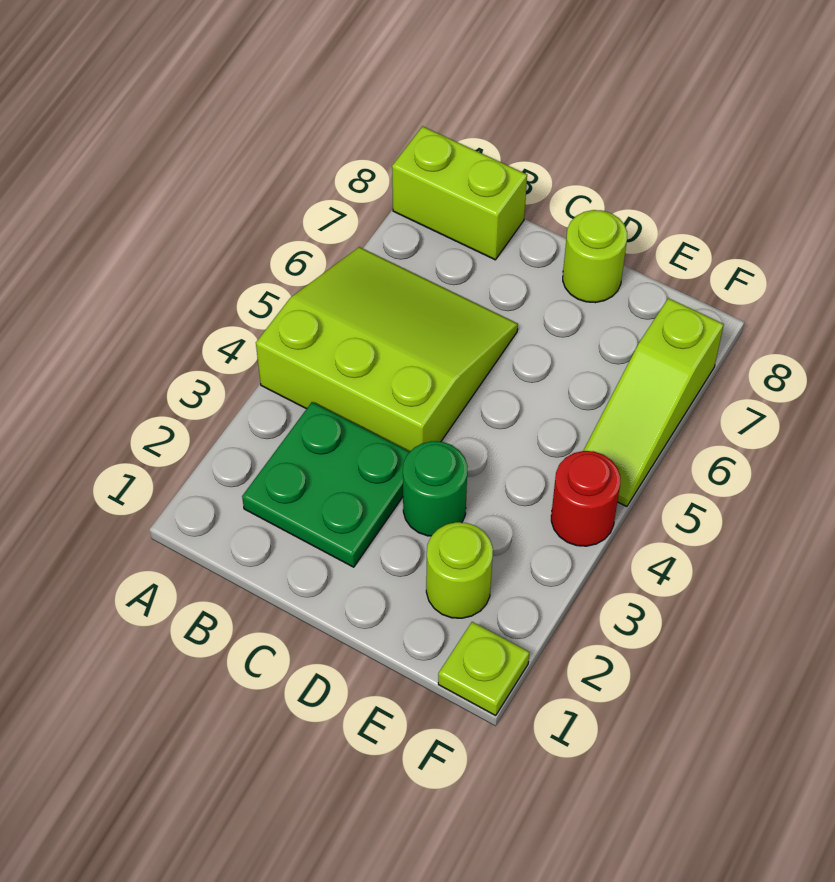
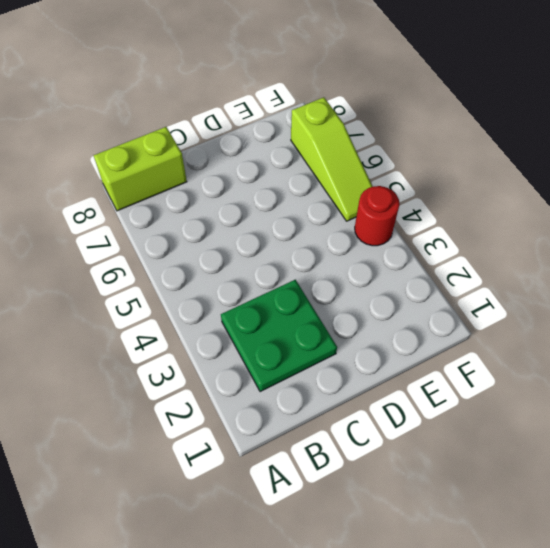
none -> lime slope A4:C6 level 1 top 4
none -> green round brick D3 level 1

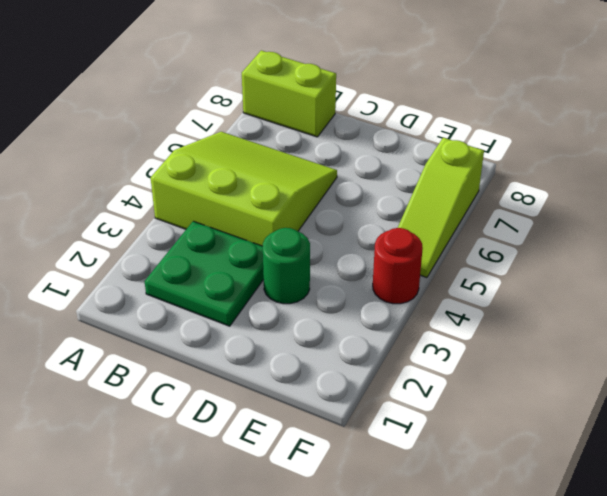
none -> lime round brick D8 level 1
none -> lime round brick E2 level 1

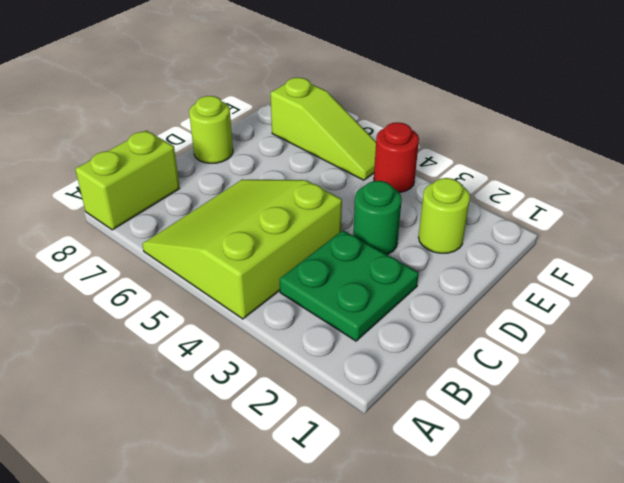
none -> lime plate F1 level 1

